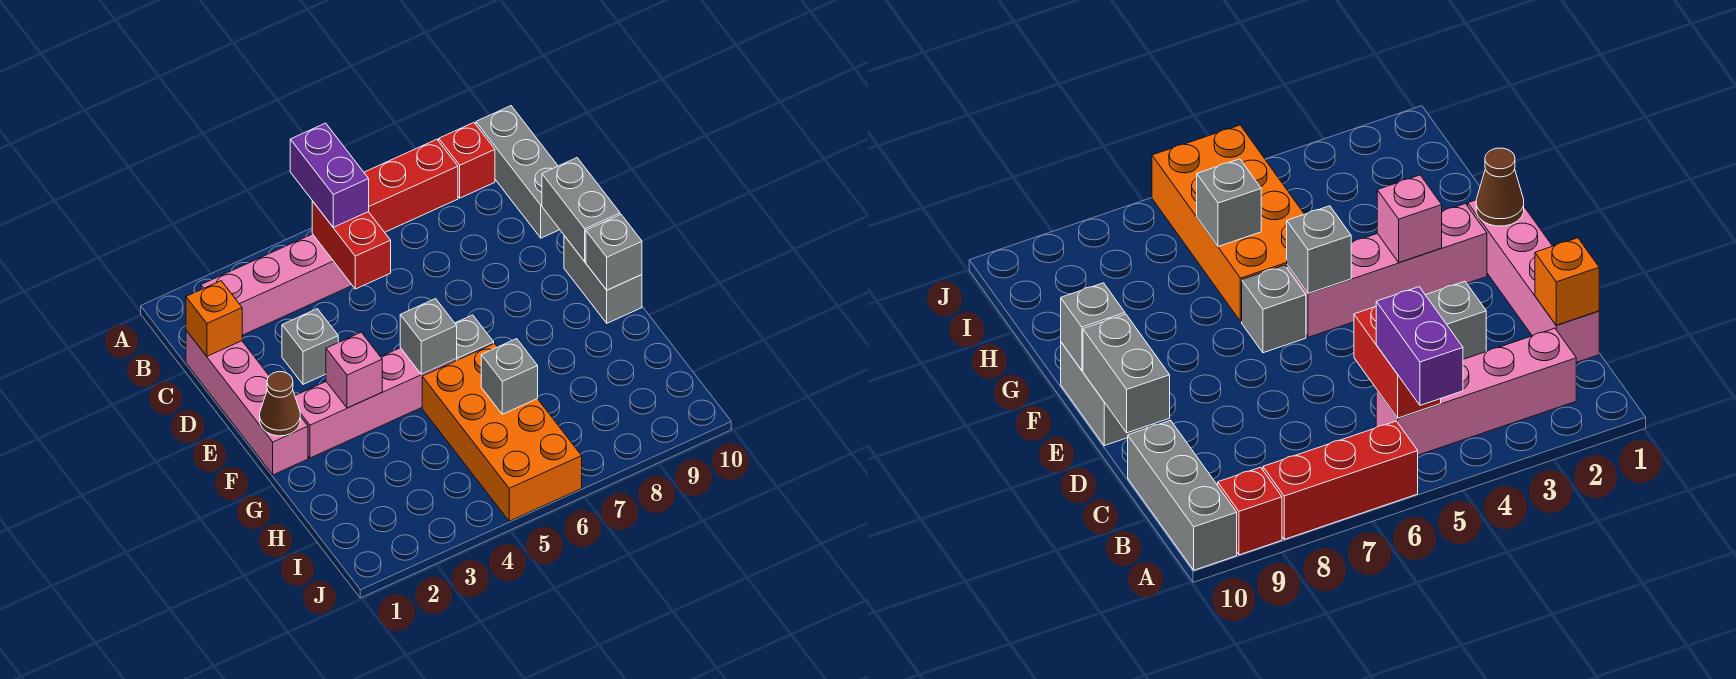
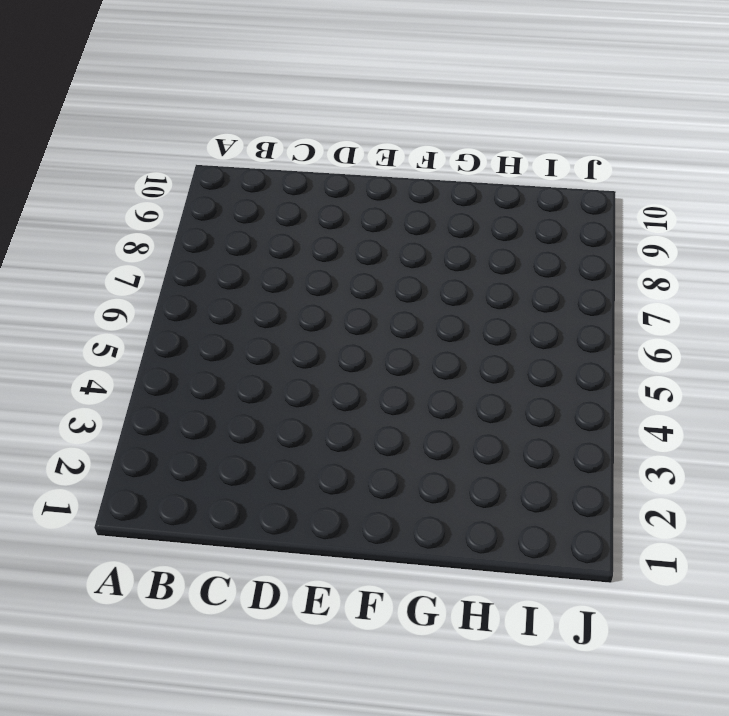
none -> red brick A6:A8 level 1
none -> red brick A9 level 1
none -> grey brick A10:C10 level 1

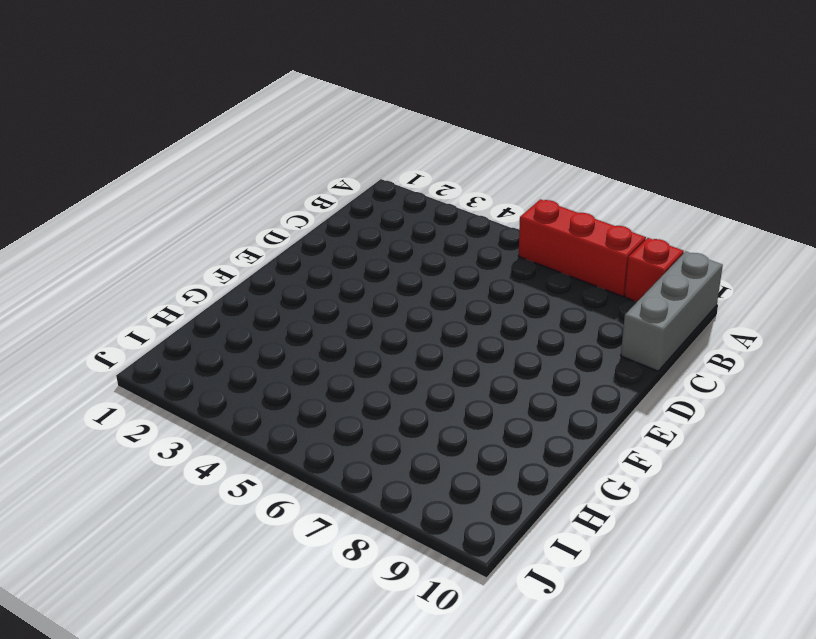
none -> pink brick B2:B5 level 1
none -> pink brick C1:F1 level 1
none -> grey brick D3 level 1

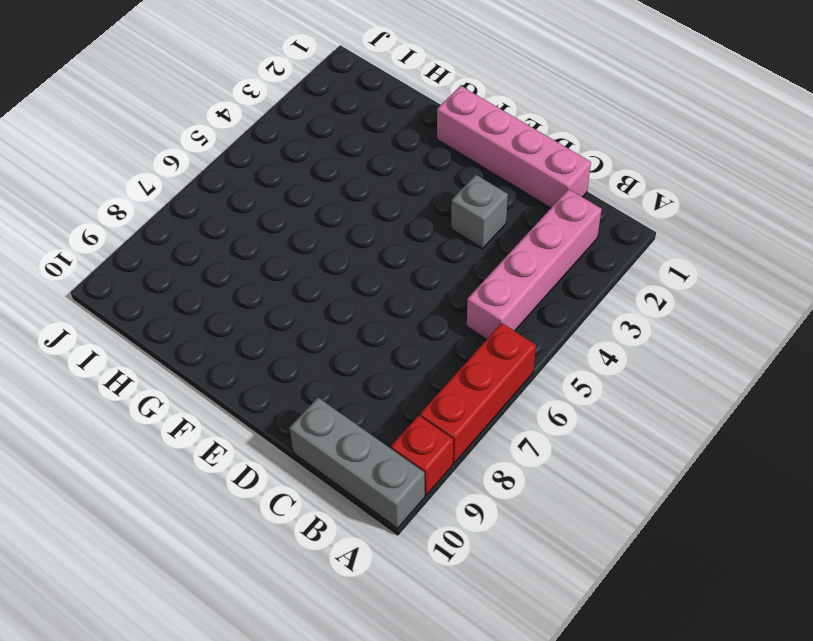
none -> grey brick E10:F10 level 1
none -> pink brick F2:F5 level 1
none -> grey brick F6 level 1

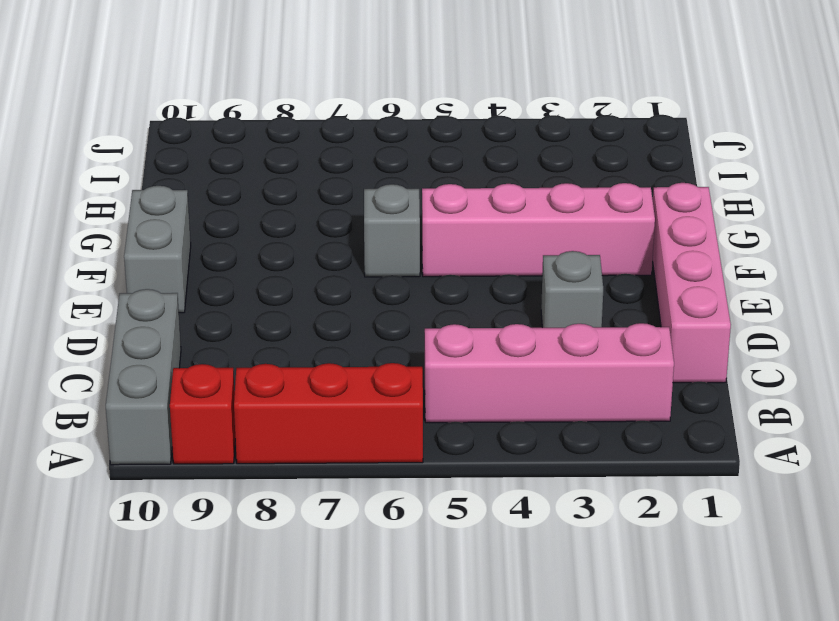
none -> orange brick G5:J6 level 1
none -> red brick B5:C5 level 2
none -> orange brick C1 level 2

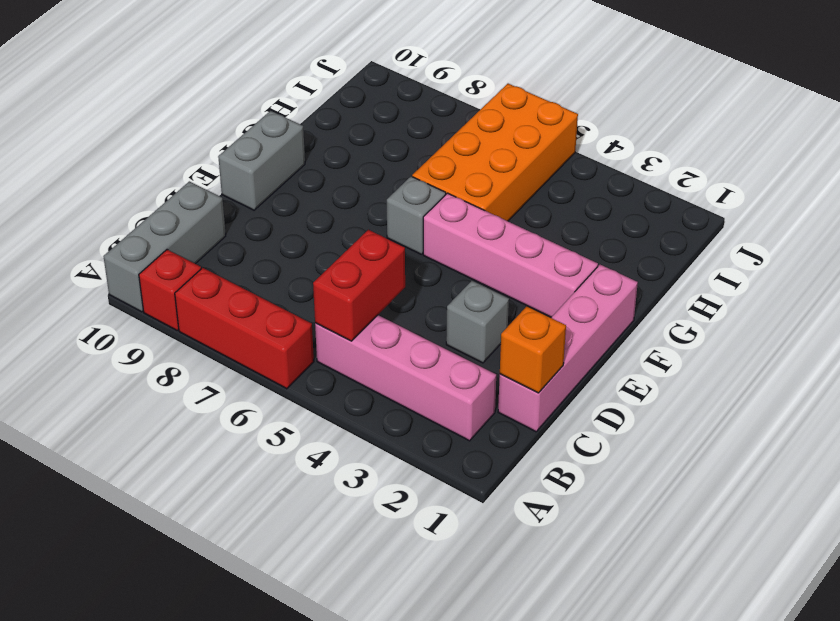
none -> grey brick D10:E10 level 2
none -> brown cone F1 level 2
none -> pink brick F3 level 2

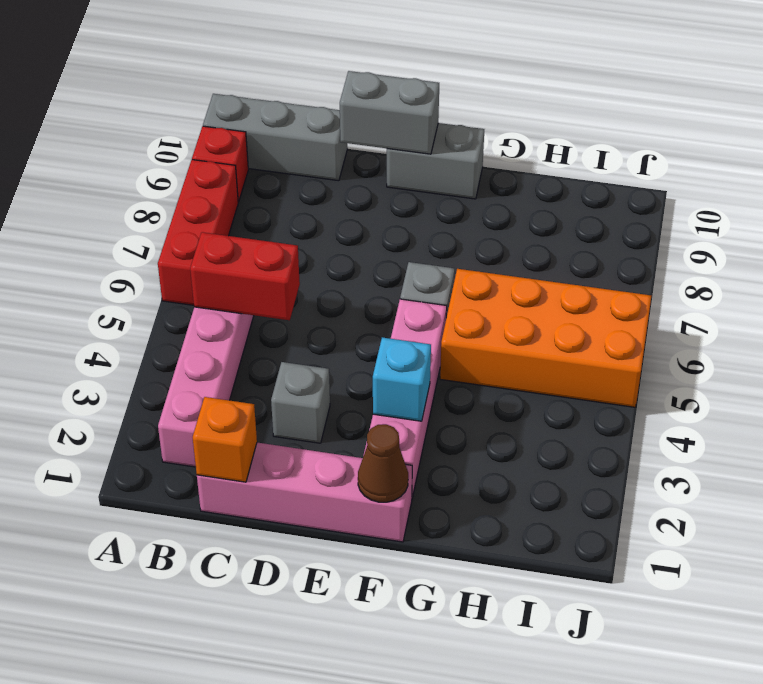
cyan brick F3 level 2 -> pink brick F3 level 2
none -> grey brick F5 level 2
none -> grey brick F10 level 2
none -> grey brick H6 level 2

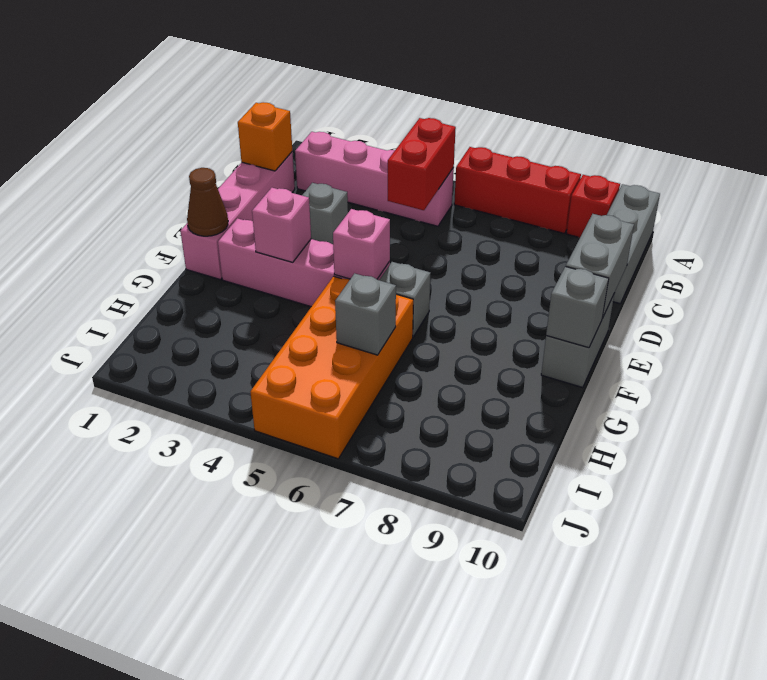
pink brick F5 level 2 -> grey brick F5 level 2
none -> purple brick A5:B5 level 3

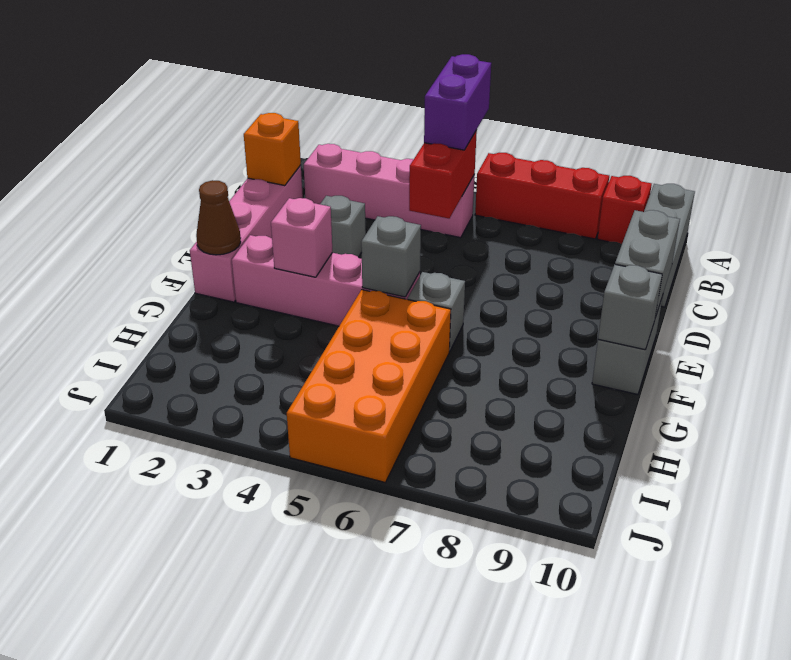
none -> grey brick H6 level 2

